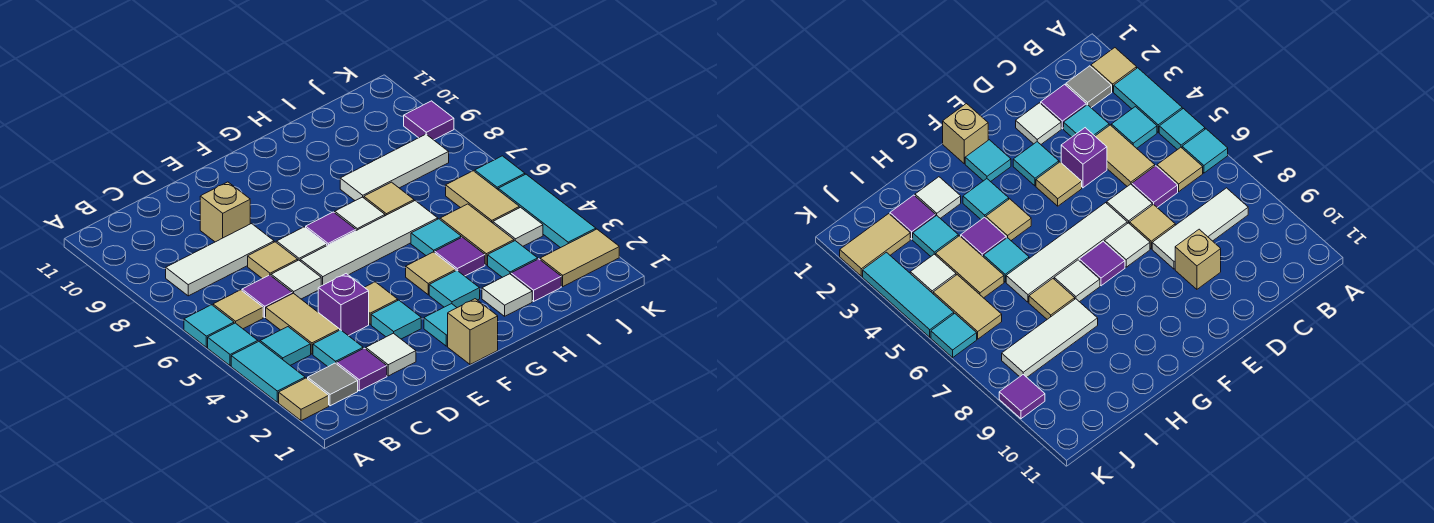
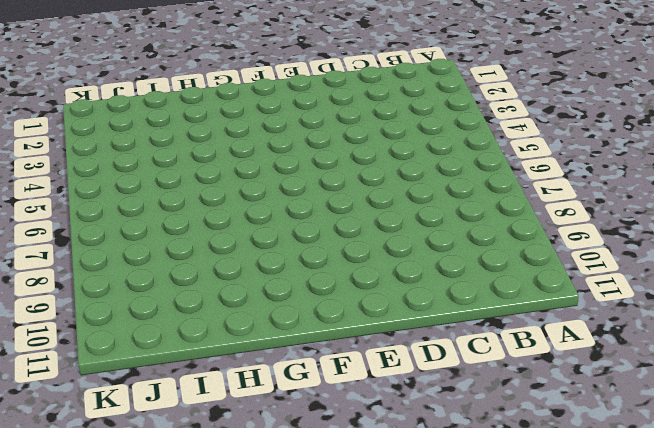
none -> tan tile A2 level 1
none -> cyan tile A3:A4 level 1
none -> cyan tile A5 level 1
none -> cyan tile A6 level 1

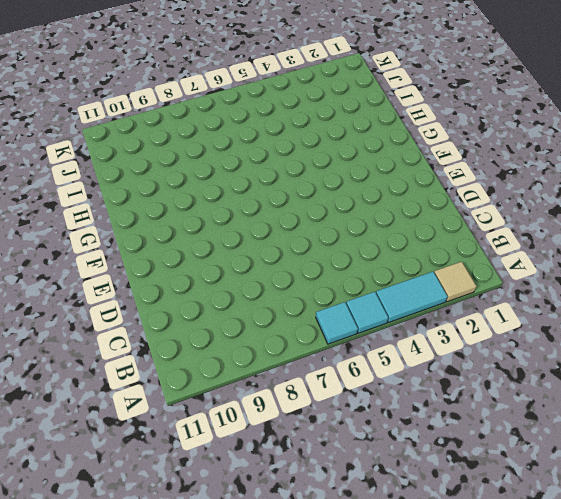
none -> grey tile B2 level 1
none -> cyan tile B4 level 1
none -> tan tile B6 level 1
none -> white tile B8:D8 level 1

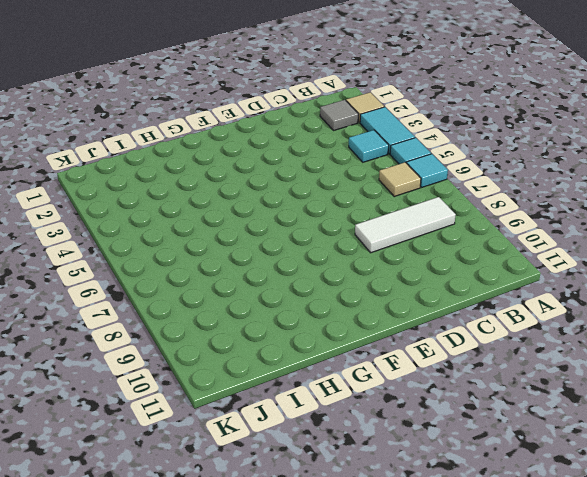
none -> purple tile C2 level 1
none -> cyan tile C3 level 1
none -> tan tile C4:C5 level 1
none -> purple tile C6 level 1

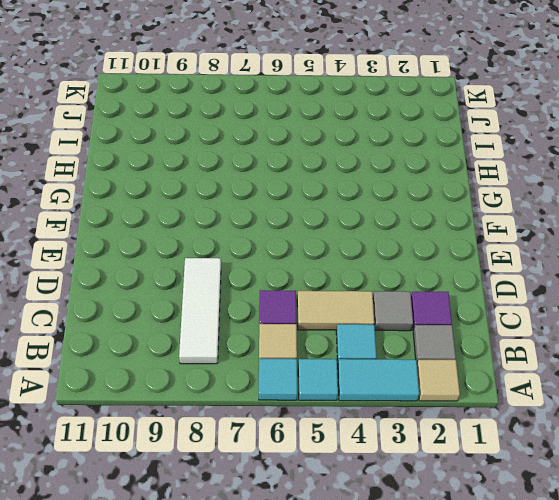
grey tile C3 level 1 -> cyan tile C3 level 1
none -> white tile D2 level 1
none -> purple brick D4 level 1
none -> white tile D6 level 1
none -> tan tile D7 level 1

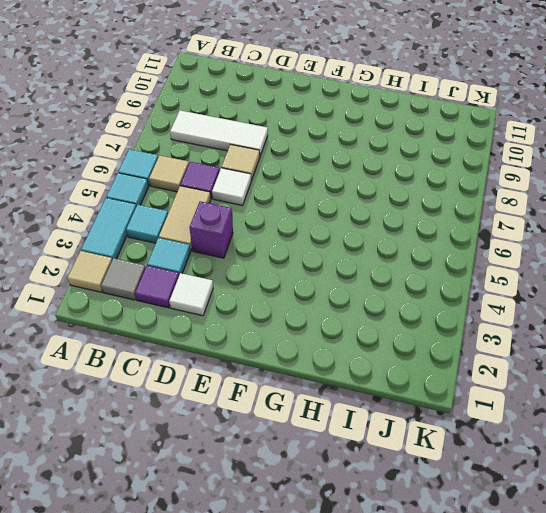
none -> tan brick D9 level 1
none -> cyan tile E3 level 1
none -> tan tile E4 level 1
none -> white tile E6:H6 level 1

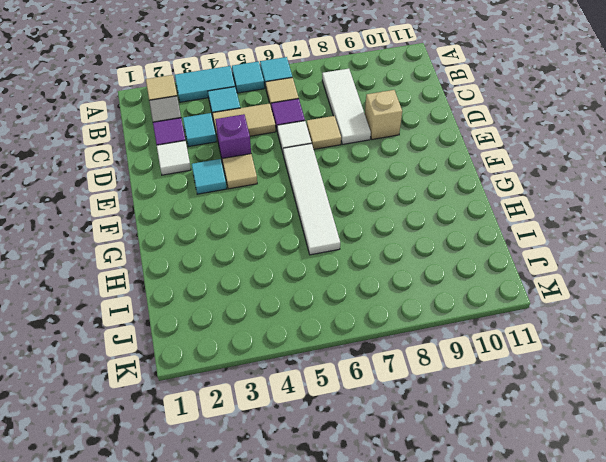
none -> white tile E7 level 1
none -> tan brick F1 level 1
none -> cyan tile F2 level 1
none -> purple tile F7 level 1

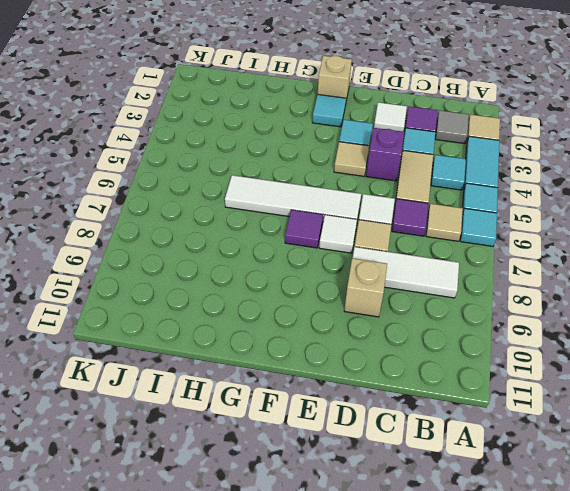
none -> cyan tile G3 level 1
none -> tan tile G4 level 1
none -> white tile G7 level 1
none -> white tile H2 level 1

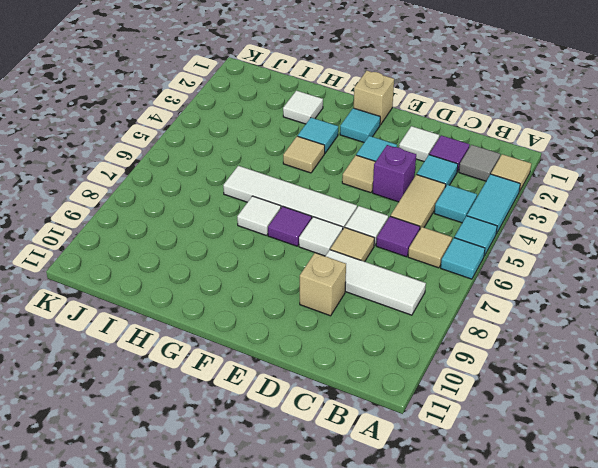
none -> purple tile H4 level 1
none -> cyan tile H5 level 1
none -> tan tile H7 level 1
none -> white tile H8:J8 level 1

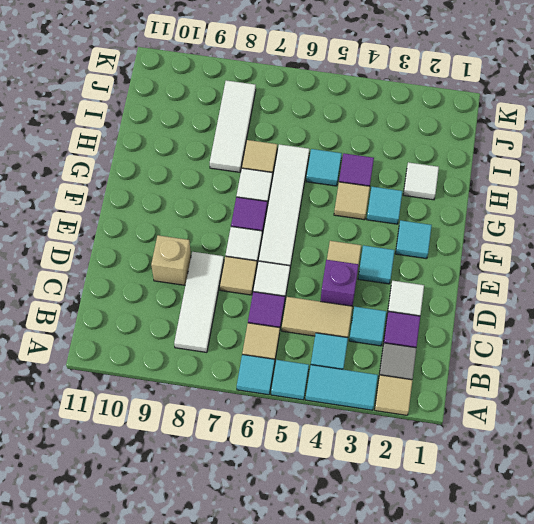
none -> tan brick F1 level 1
none -> purple tile I2 level 1
none -> cyan tile I3 level 1
none -> tan tile I4:I5 level 1

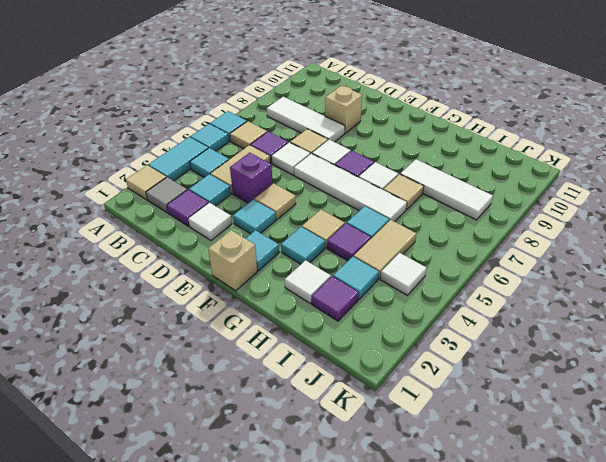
none -> tan tile J2:K2 level 1
none -> tan tile J5:J6 level 1
none -> cyan tile K3:K5 level 1
none -> cyan tile K6 level 1

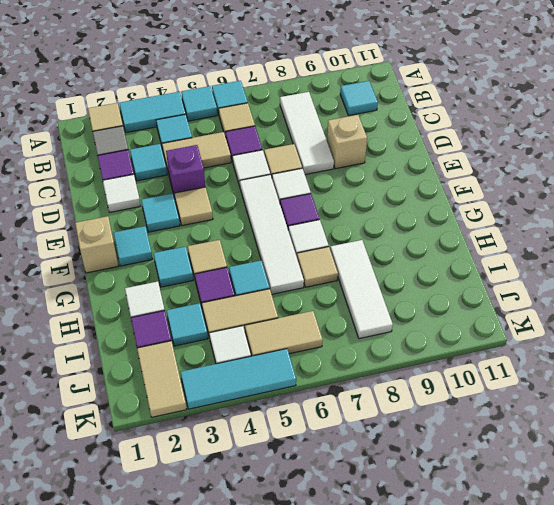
cyan tile B10 level 1 -> cyan tile K6 level 1
none -> purple tile K9 level 1

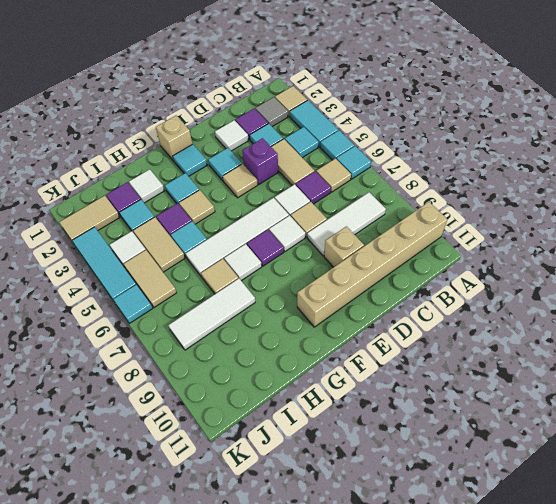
tan brick A10:F10 level 1 -> none
none -> purple tile K9 level 1

